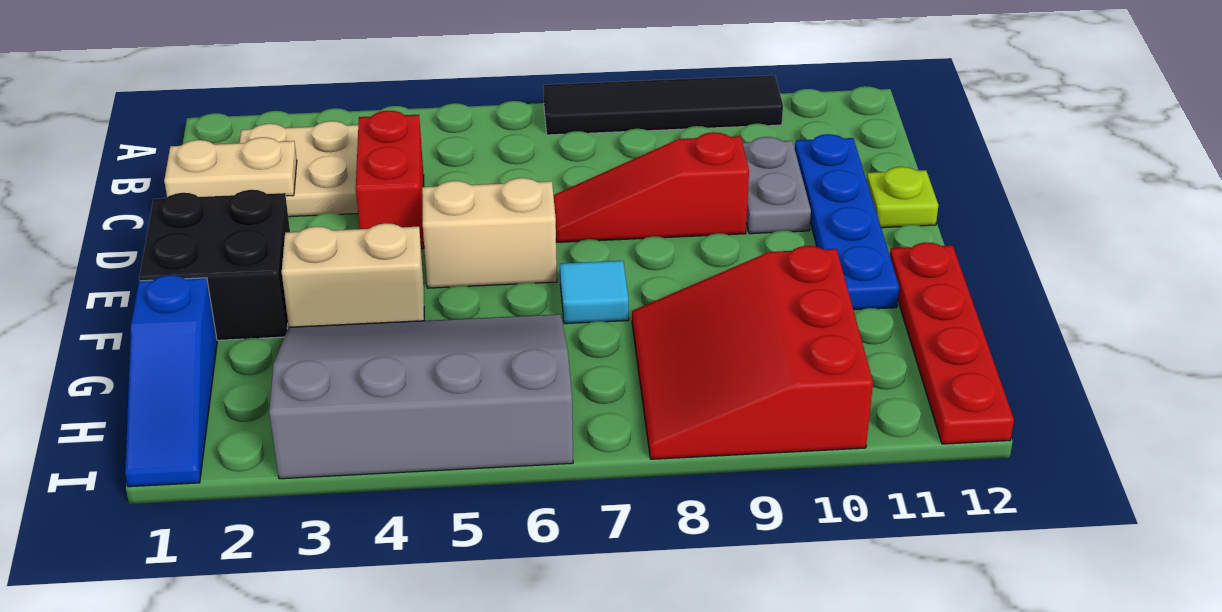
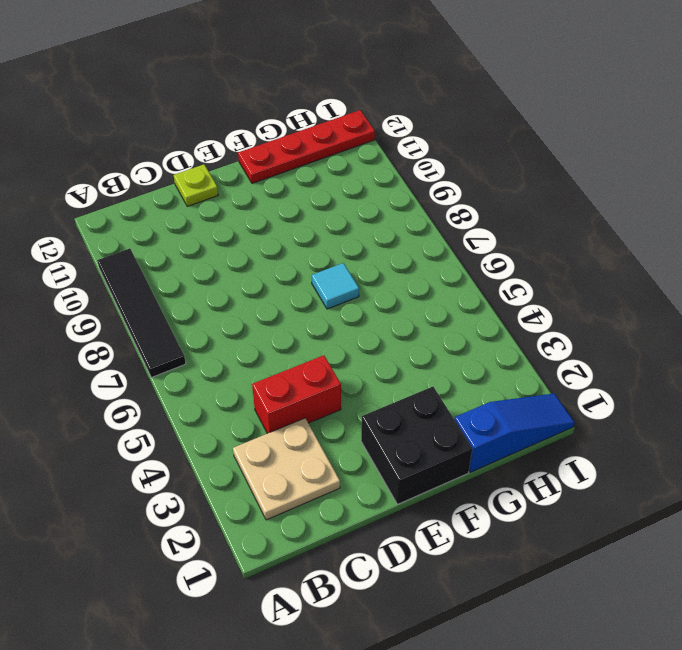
none -> grey plate C10:D10 level 1
none -> blue plate C11:F11 level 1
none -> red slope D7:D9 level 1 top 9

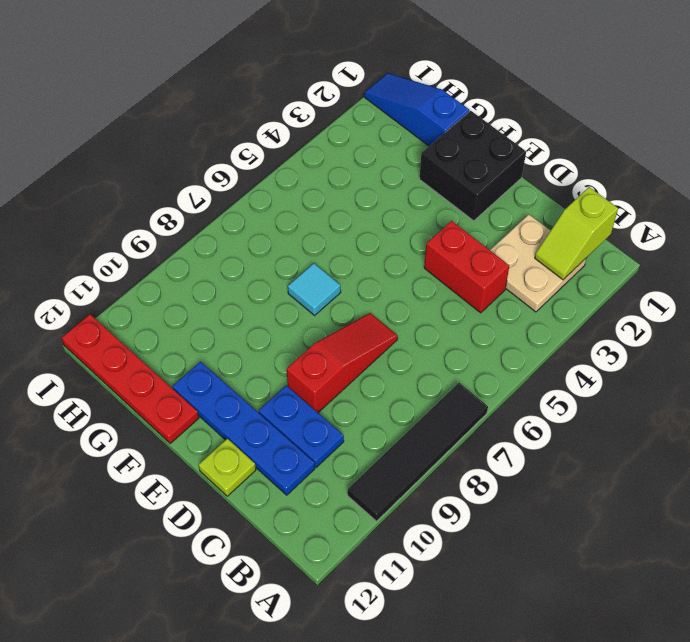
lime slope B1:B2 level 2 top 1 -> none
blue plate C10:D10 level 1 -> grey plate C10:D10 level 1
none -> tan brick E5:E6 level 1
none -> tan brick F3:F4 level 1
none -> grey slope G3:I6 level 1 top I

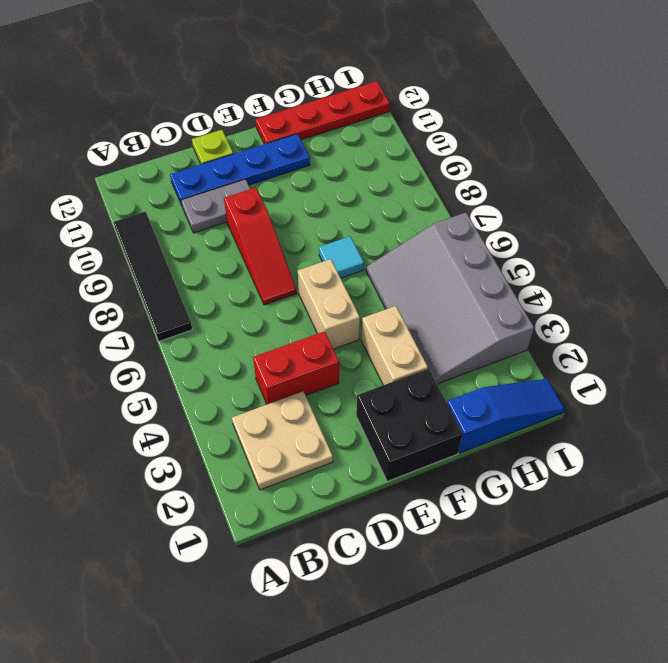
none -> red slope G8:I10 level 1 top 10
none -> tan plate C1:C2 level 2

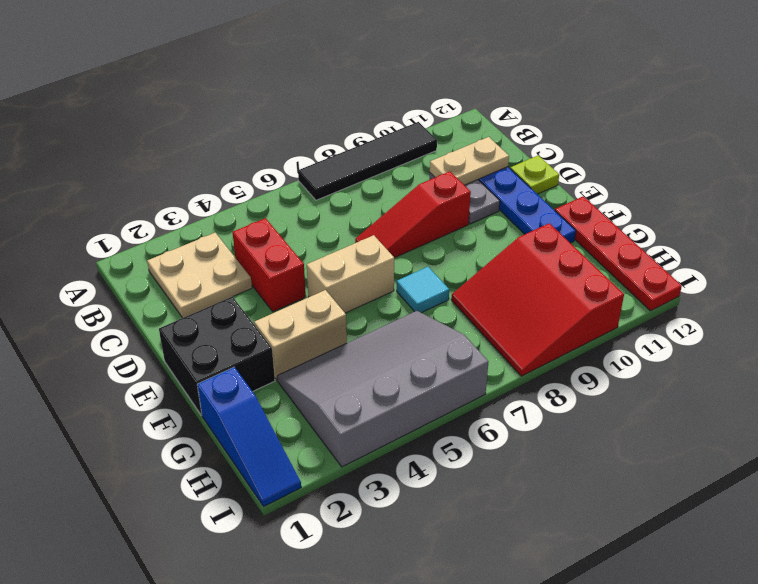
tan plate C10:C11 level 2 -> tan plate C1:C2 level 2

